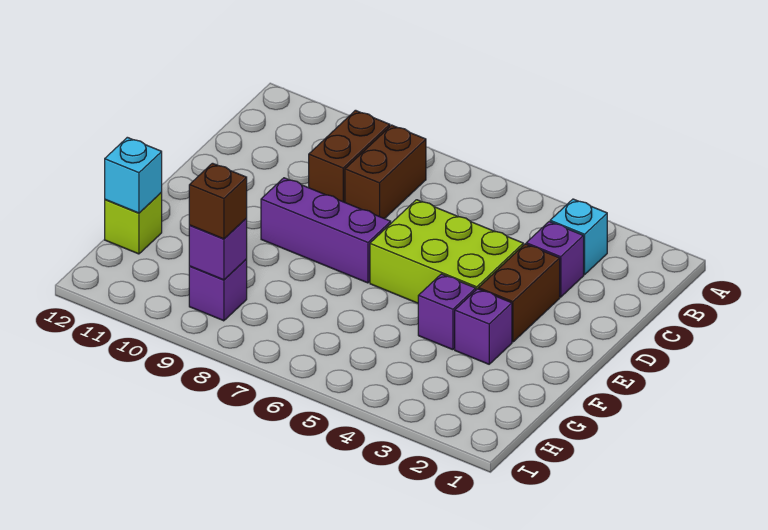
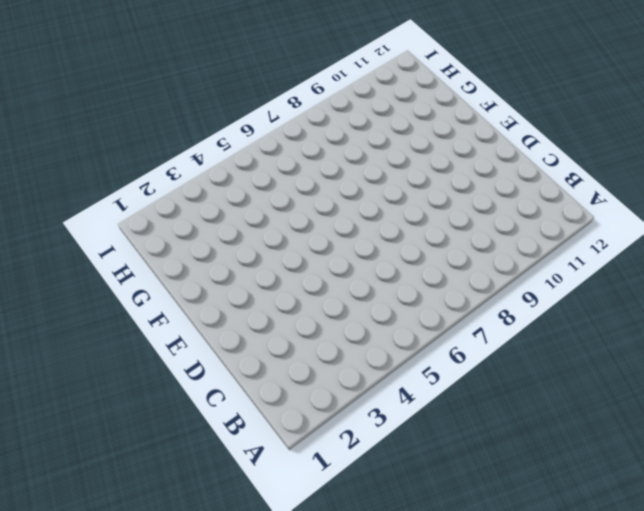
none -> cyan brick B3 level 1
none -> brown brick B8:C8 level 1
none -> brown brick B9:C9 level 1

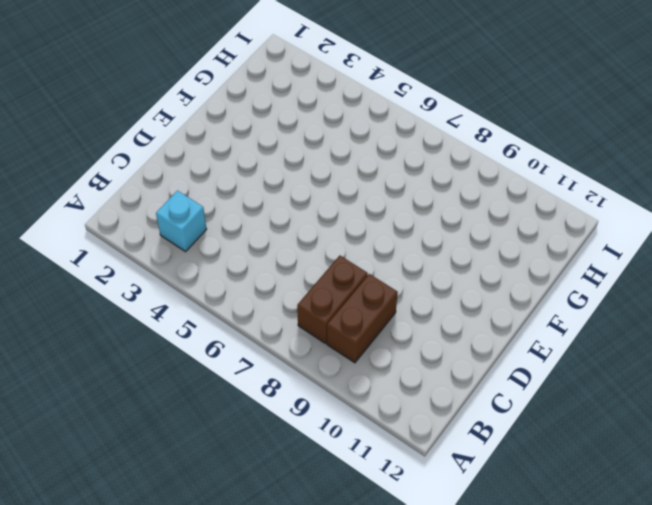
none -> purple brick C3 level 1
none -> brown brick D3:E3 level 1
none -> lime brick D4:E6 level 1

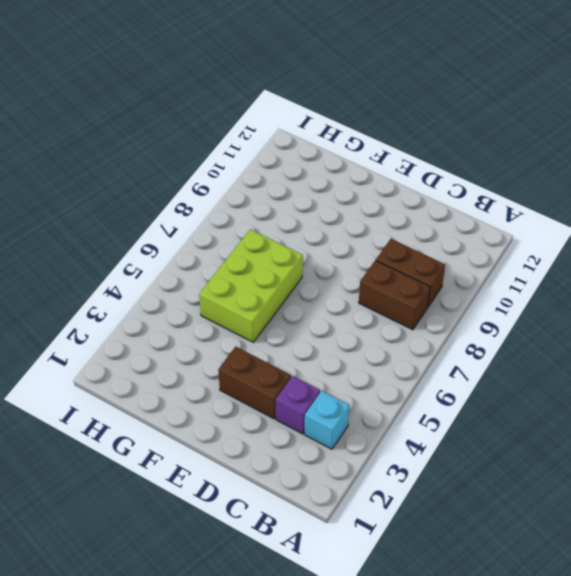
lime brick F5:G7 level 1 -> lime brick D4:E6 level 1
none -> purple brick E7:E9 level 1
none -> purple brick F3 level 1
none -> purple brick F4 level 1

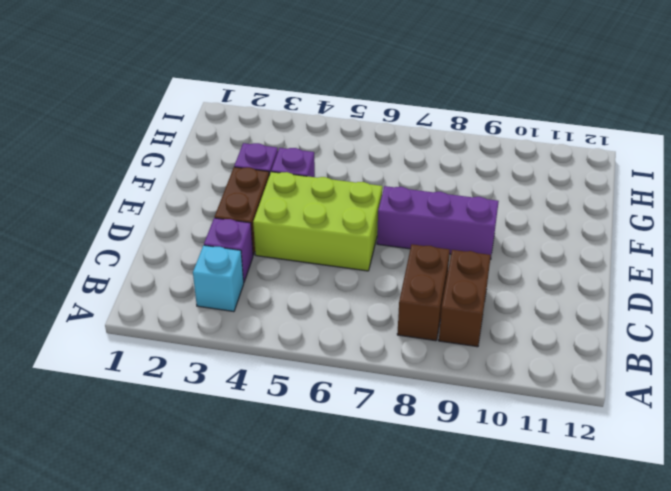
none -> lime brick G12 level 1
none -> purple brick H9 level 1
none -> cyan brick G12 level 2

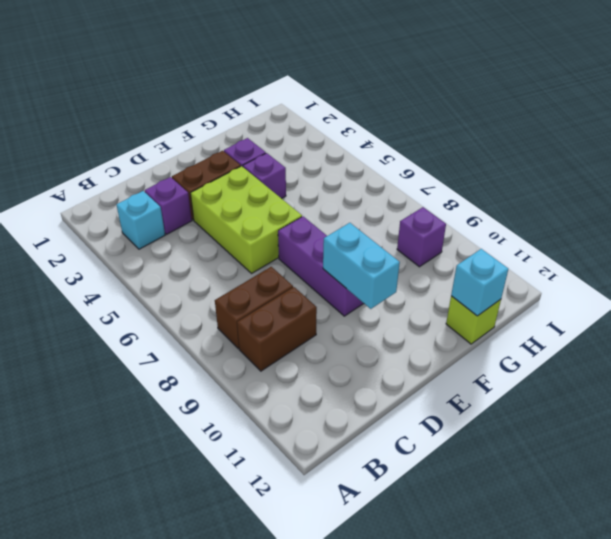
cyan brick E9:E10 level 2 -> none
none -> purple brick H9 level 2
none -> brown brick H9 level 3

